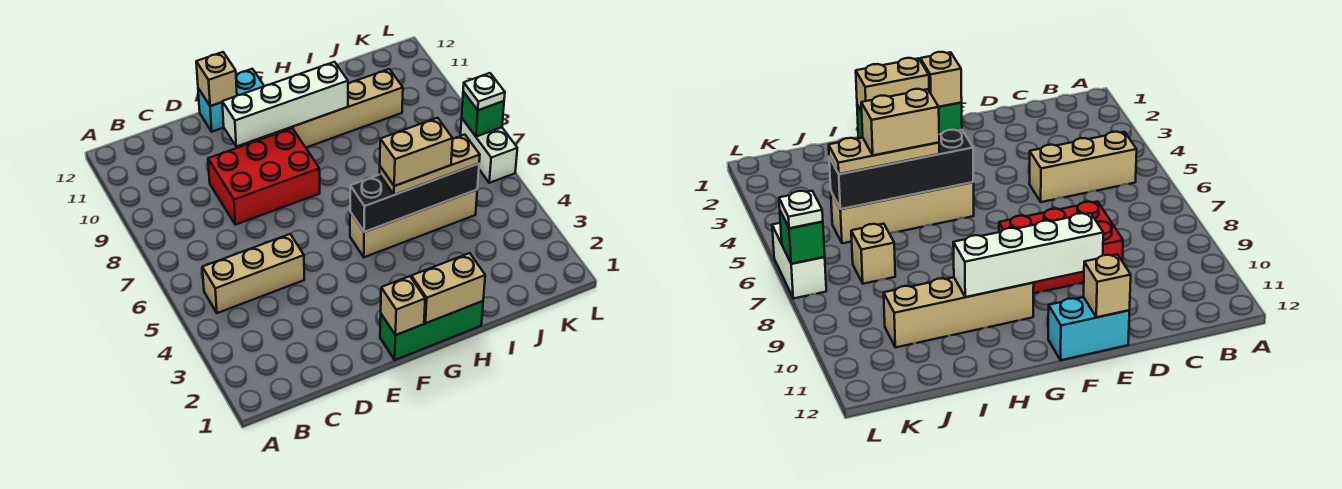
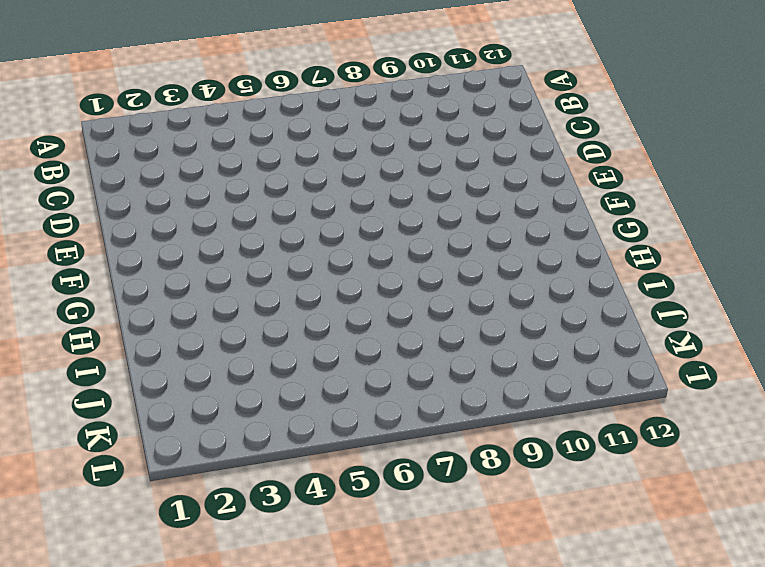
none -> tan brick B5:D5 level 1
none -> red brick D8:F9 level 1
none -> cyan brick E12:F12 level 1

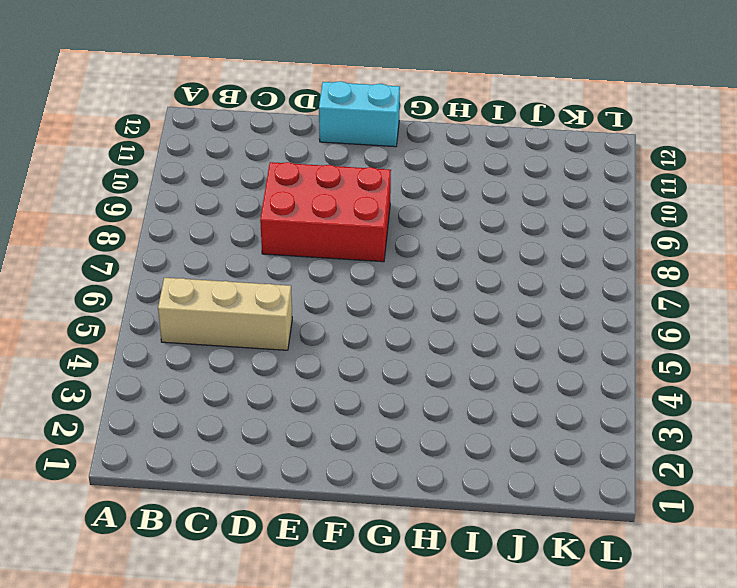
none -> green brick F1:H1 level 1
none -> tan brick G5:J5 level 1
none -> tan brick G10:J10 level 1

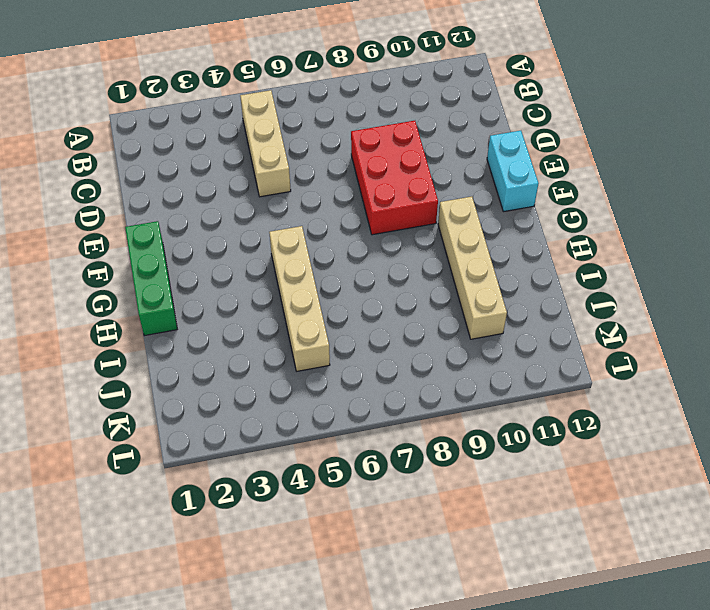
none -> tan brick J7 level 1
none -> white brick L6:L7 level 1
none -> white brick E10:H10 level 2

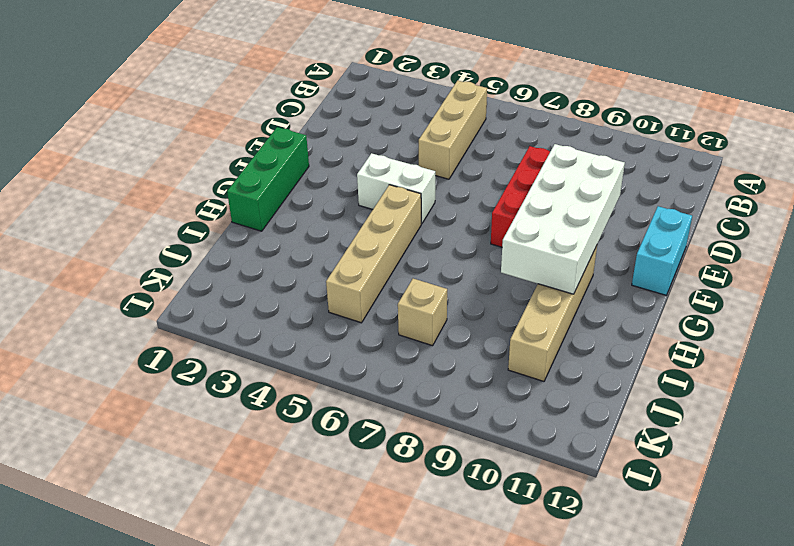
white brick E9:H10 level 2 -> white brick E10:H10 level 2
white brick F4:F5 level 1 -> white brick L6:L7 level 1
none -> tan brick E12 level 2
none -> tan brick F1 level 2
none -> tan brick G1:H1 level 2

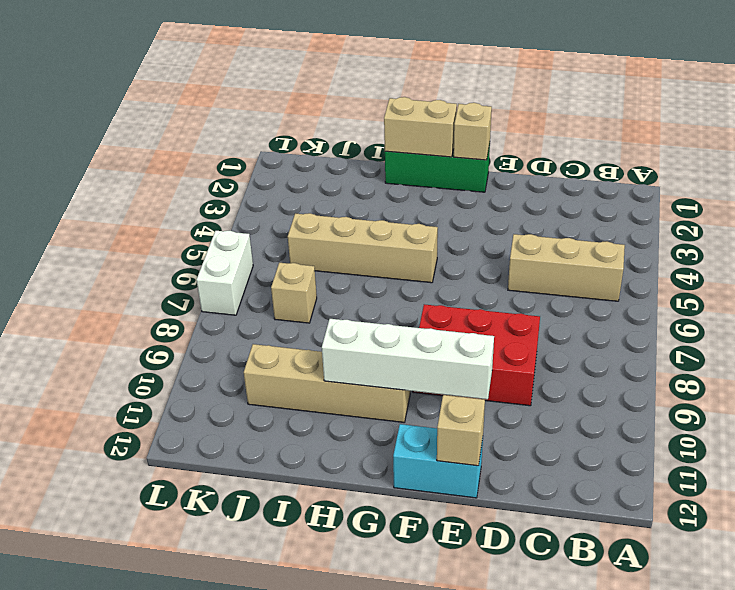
none -> black brick G5:J5 level 2
none -> green brick L7 level 2
none -> tan plate H5:J5 level 3

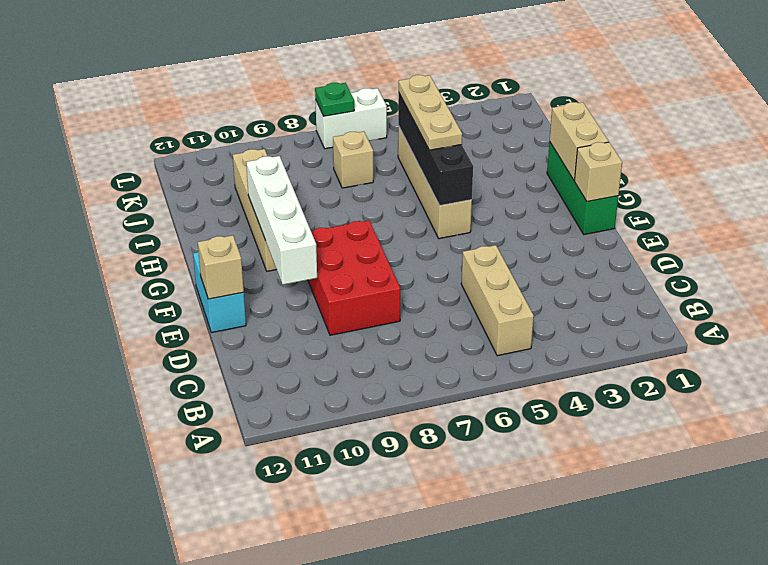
green plate L7 level 2 -> green brick L7 level 2
none -> white plate L7 level 3
none -> tan brick H5:I5 level 4

